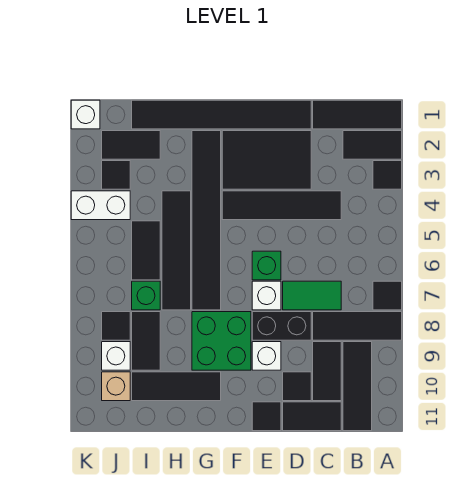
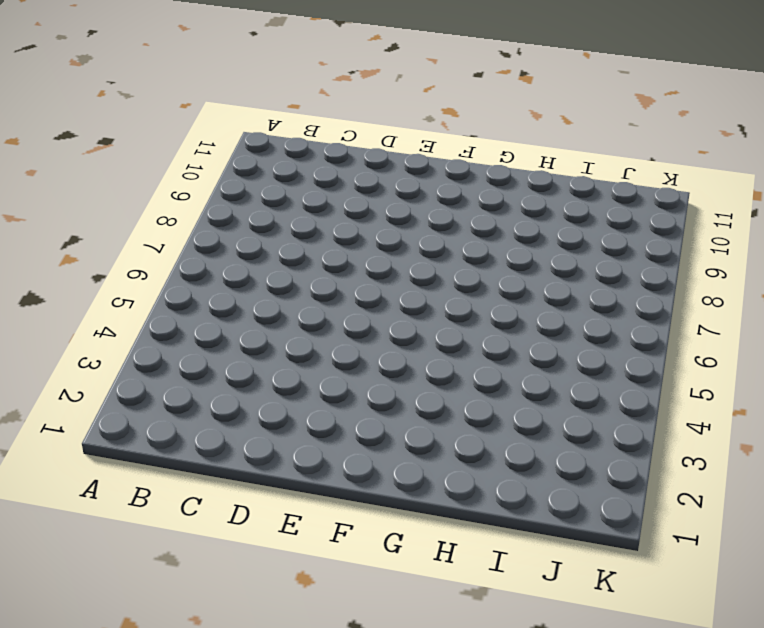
none -> black tile A1:C1 level 1
none -> black tile A2:B2 level 1
none -> black tile A3 level 1
none -> black tile A7 level 1

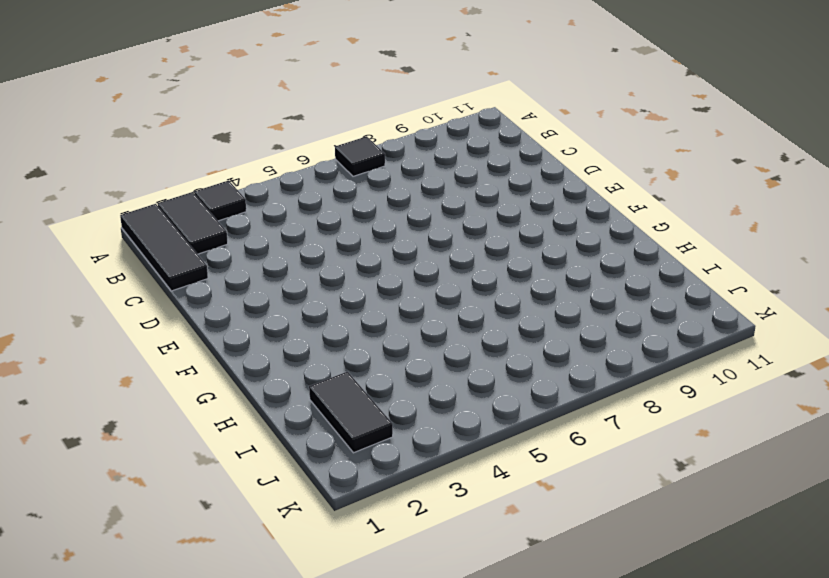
none -> black tile A8:C8 level 1
none -> black tile B9:B11 level 1
none -> black tile C4:F4 level 1
none -> green tile C7:D7 level 1

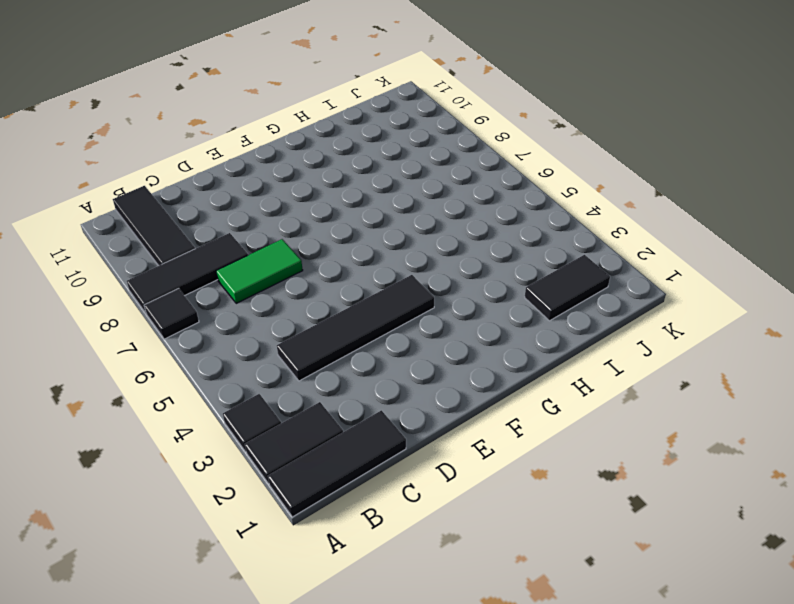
none -> black tile C9:C10 level 1
none -> black tile C11:D11 level 1
none -> black tile D1:I1 level 1
none -> black tile D2:F3 level 1

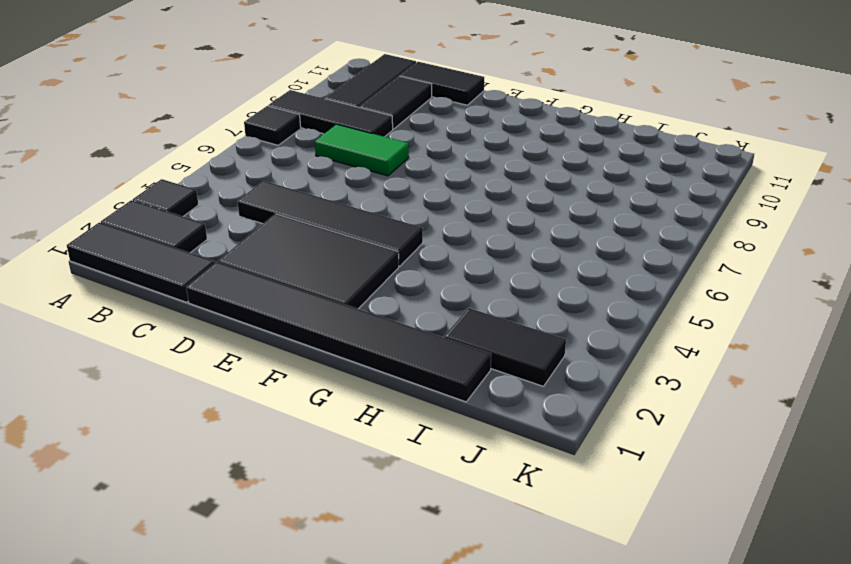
none -> black brick D8:E8 level 1
none -> black tile D10 level 1
none -> green brick E6 level 1
none -> white brick E7 level 1

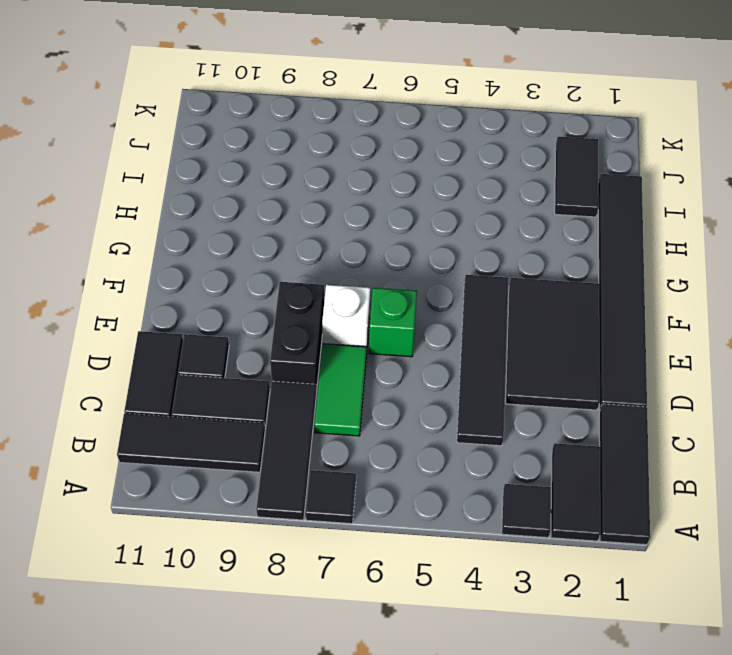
none -> white brick E9 level 1
none -> black tile E11 level 1
none -> green brick F8:G9 level 1
none -> black tile G2:G7 level 1

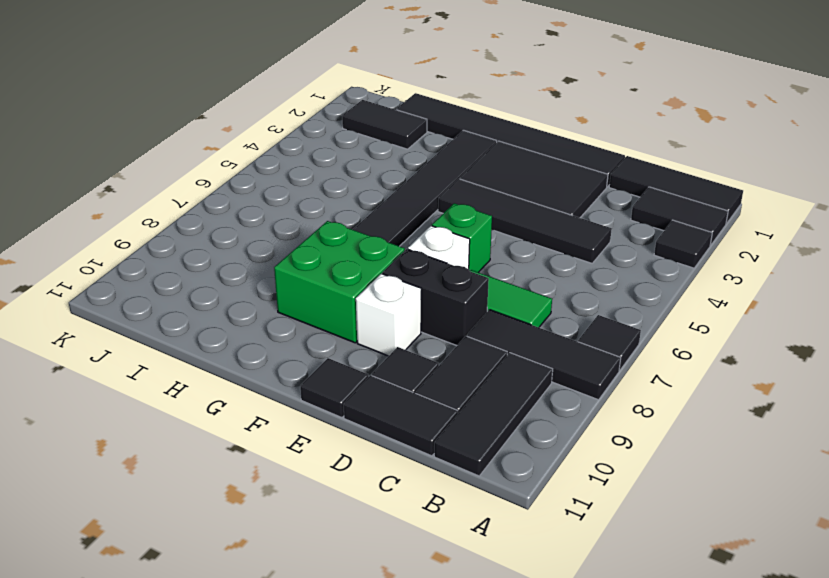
none -> black tile G10:I10 level 1
none -> black tile H4:H7 level 1
none -> black tile I5:I6 level 1
none -> green brick I7 level 1

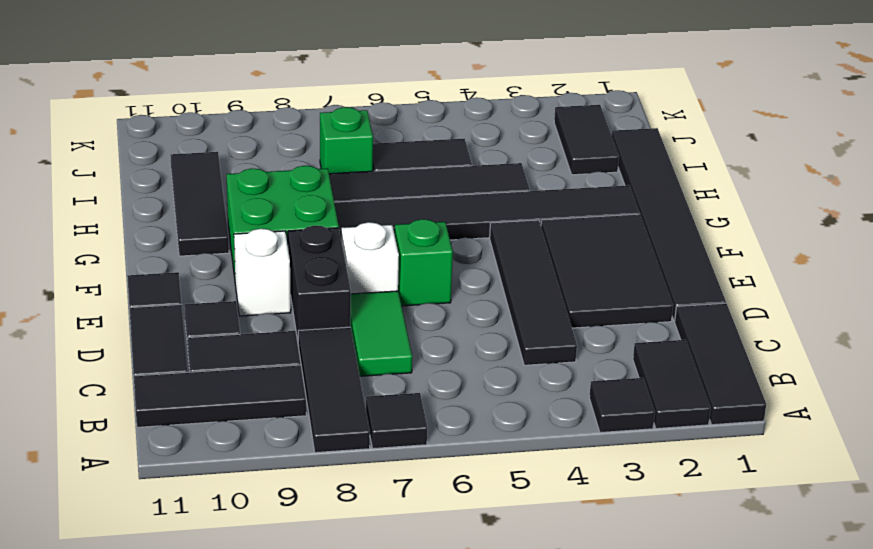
none -> black tile I8:I9 level 1
none -> black tile J3 level 1
none -> white brick J4:K4 level 1
none -> black tile J8 level 1

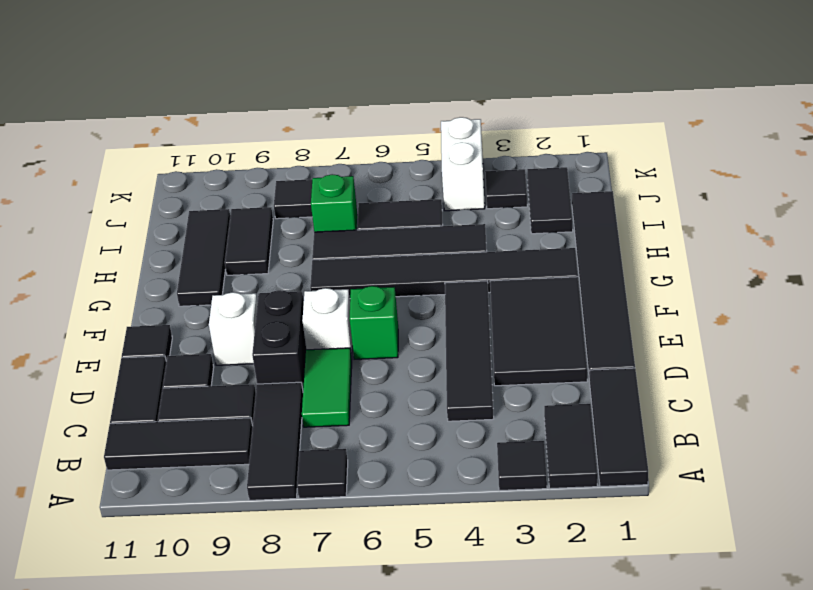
black tile H9:I9 level 1 -> black tile I8:I9 level 1
none -> green brick F8:G9 level 1
none -> white brick J9 level 1
none -> tan brick J10 level 1
none -> white brick K1 level 1

